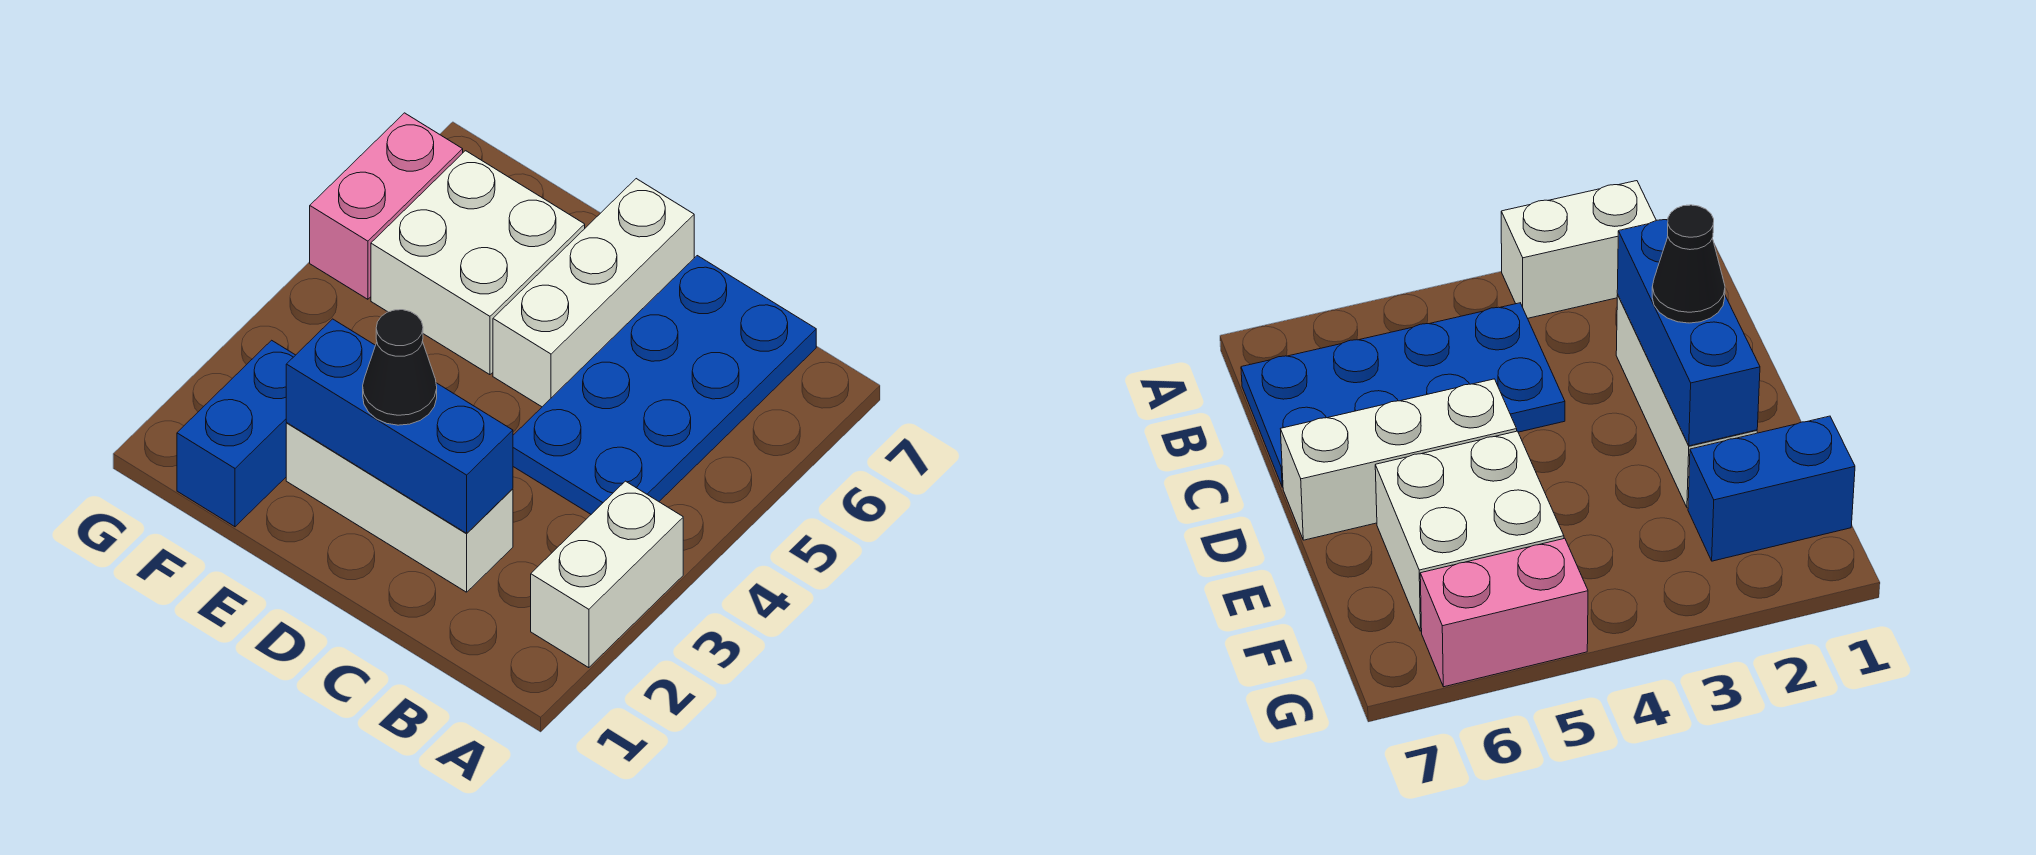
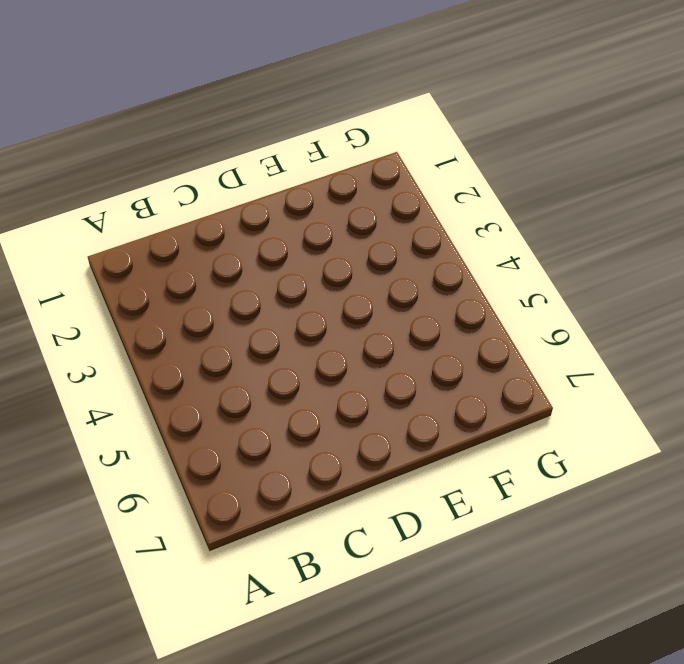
none -> white brick A2:A3 level 1
none -> blue plate B4:C7 level 1

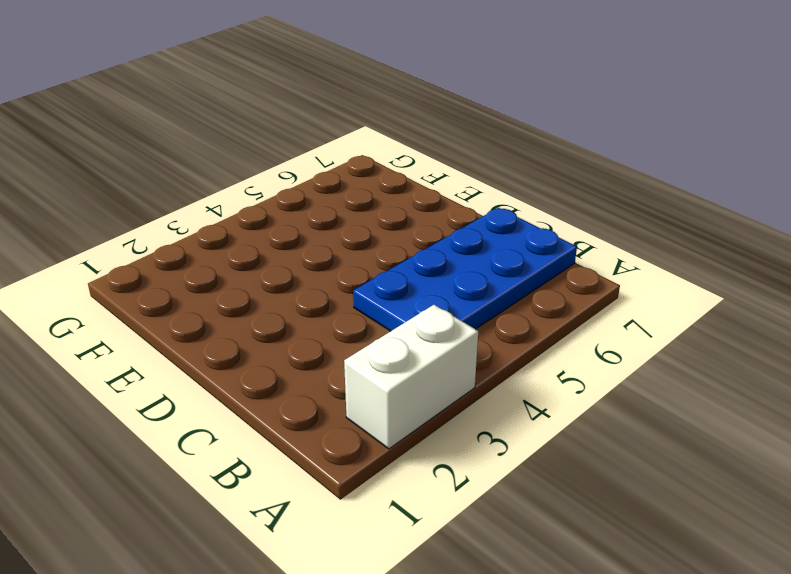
none -> white brick C2:E2 level 1
none -> white brick D5:D7 level 1

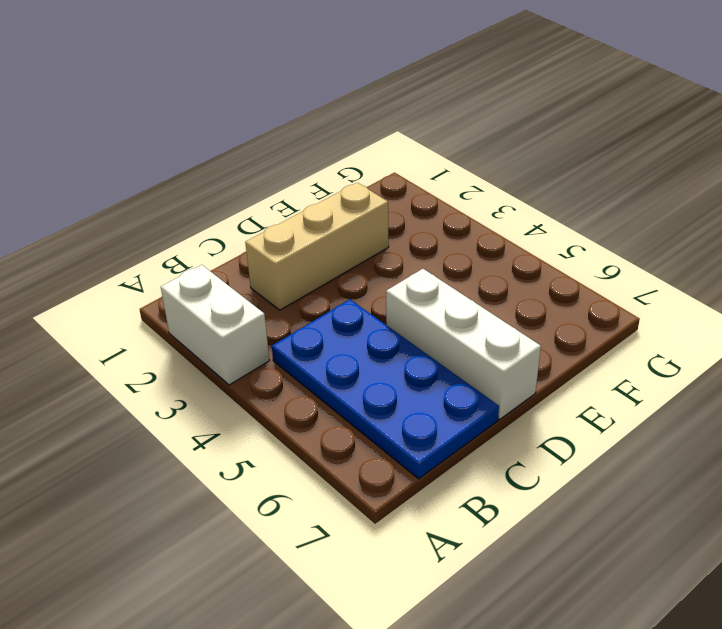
tan brick C2:E2 level 1 -> white brick C2:E2 level 1
none -> white brick E5:F6 level 1
none -> blue brick F1:F2 level 1

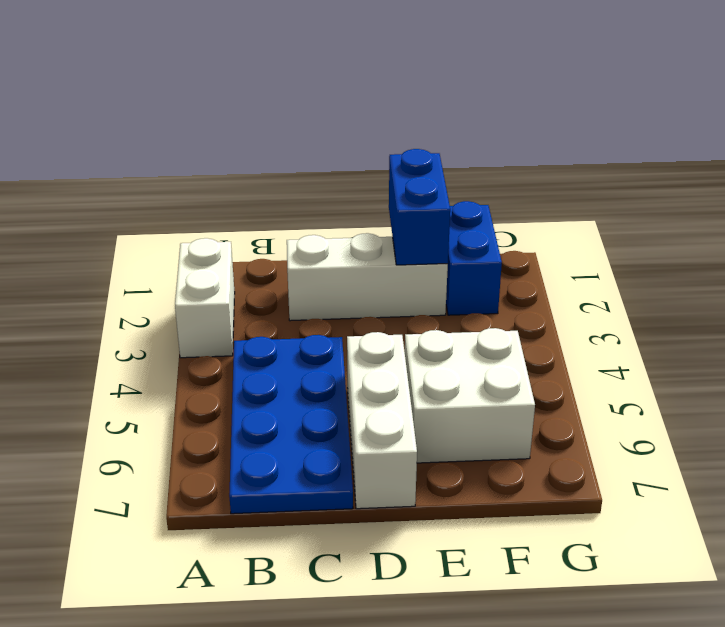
blue brick E1:E2 level 2 -> blue brick C2:E2 level 2
none -> pink brick G5:G6 level 1
none -> black cone D2 level 3

